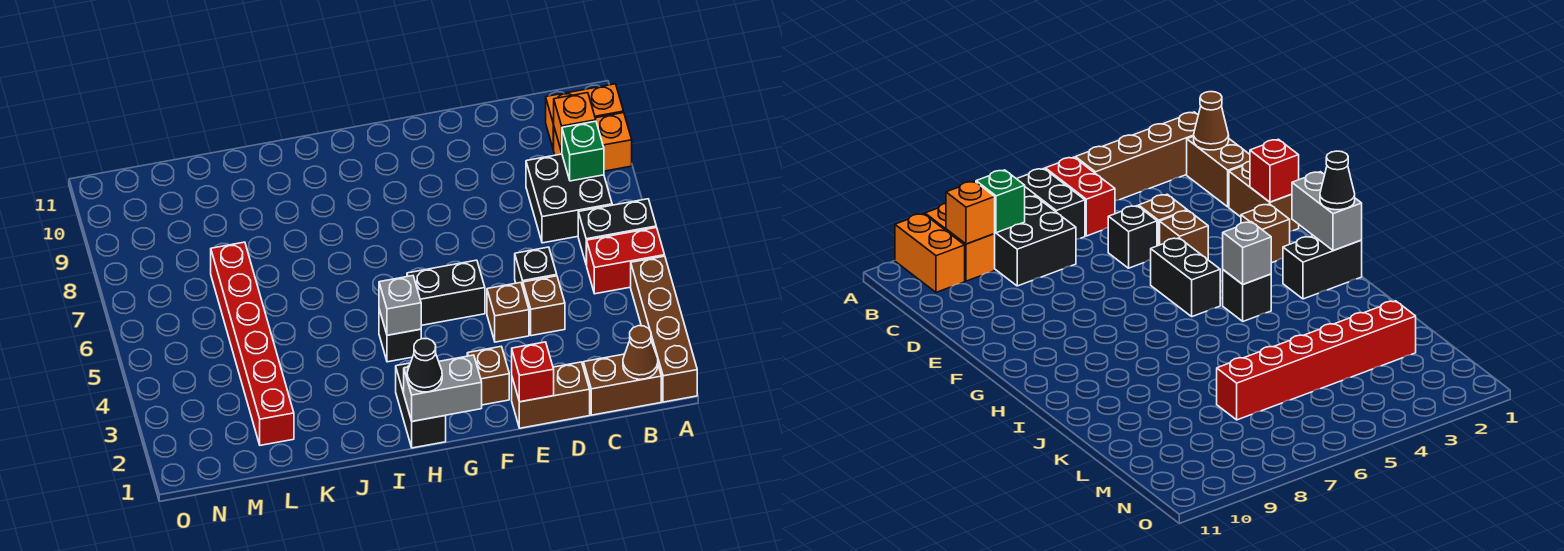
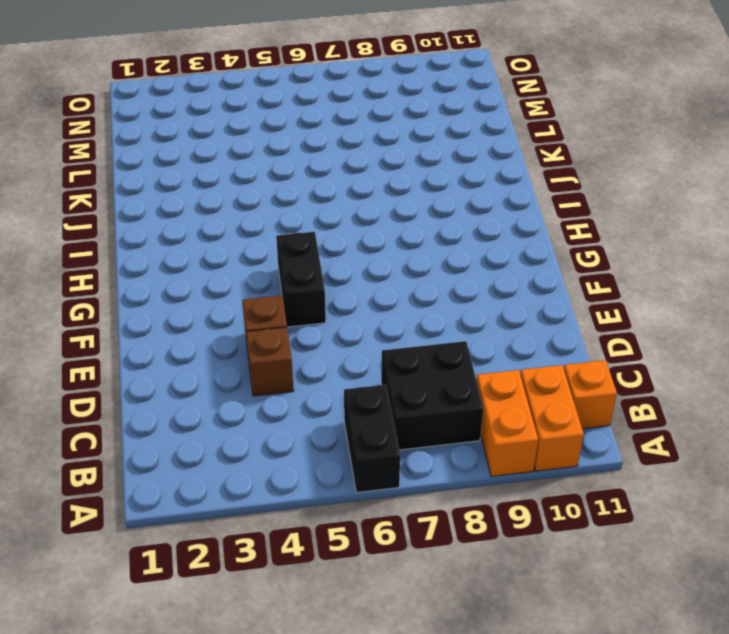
orange brick B11 level 1 -> orange brick B9 level 2
none -> brown brick A1:A4 level 1
none -> red brick A5:B5 level 1
none -> brown brick B1:C1 level 1

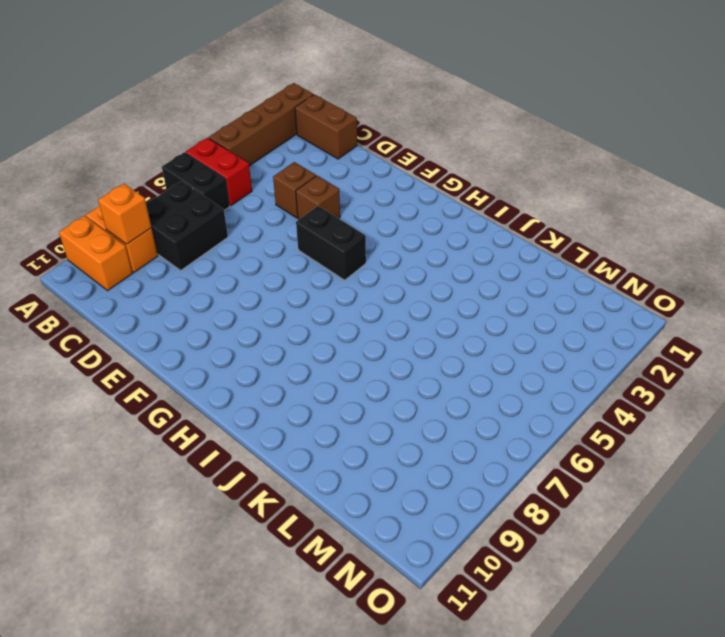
none -> brown brick D1:E1 level 1
none -> black brick D5 level 1
none -> brown brick F2 level 1

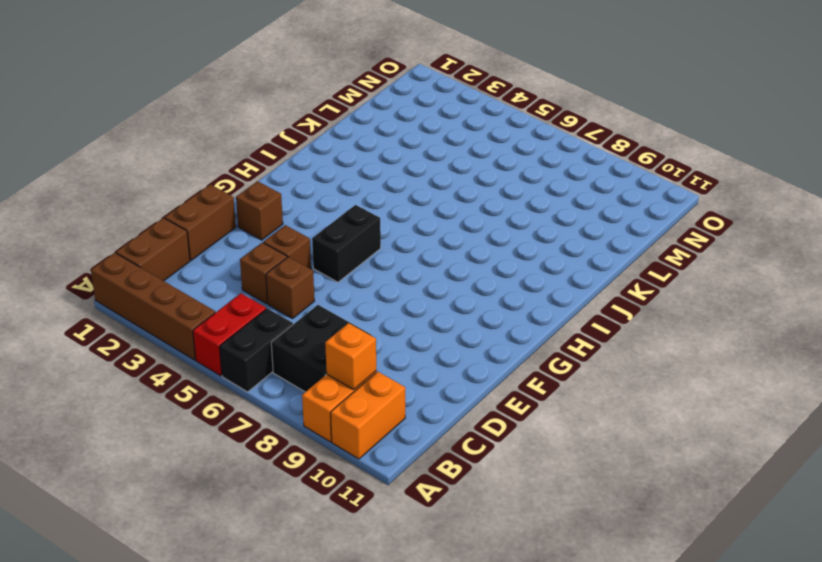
brown brick D5 level 1 -> black brick D5 level 1
none -> black brick H1:H2 level 1
none -> black brick H4 level 1
none -> red brick L2:L7 level 1

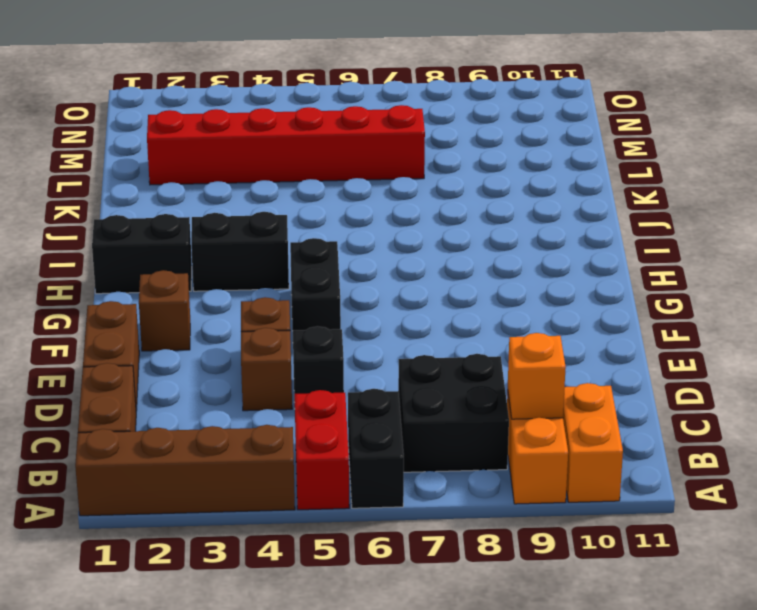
black brick H3:H4 level 1 -> black brick H4 level 1
none -> brown cone B1 level 2
none -> green brick B8 level 2
none -> red brick E1 level 2

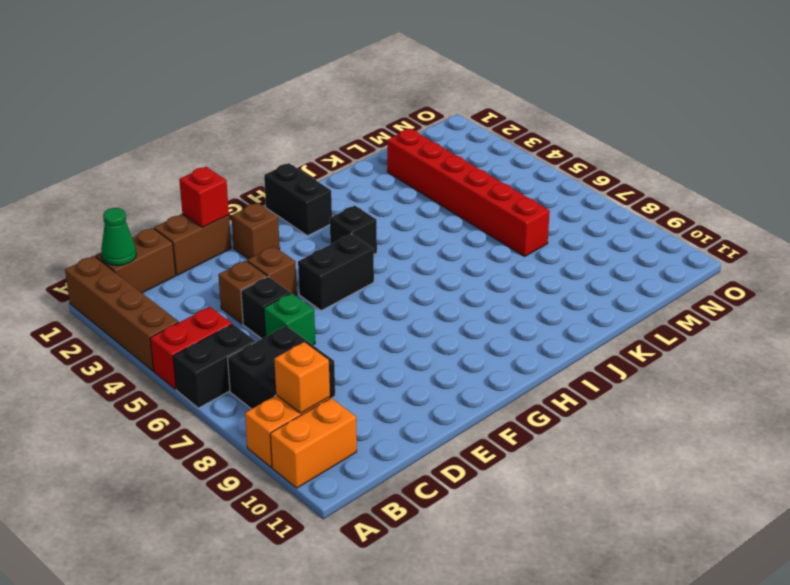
green cone B1 level 2 -> brown cone B1 level 2
green brick D6 level 1 -> green brick B8 level 2
none -> grey brick G1:H1 level 2
none -> grey brick H4 level 2
none -> black cone H1 level 3

